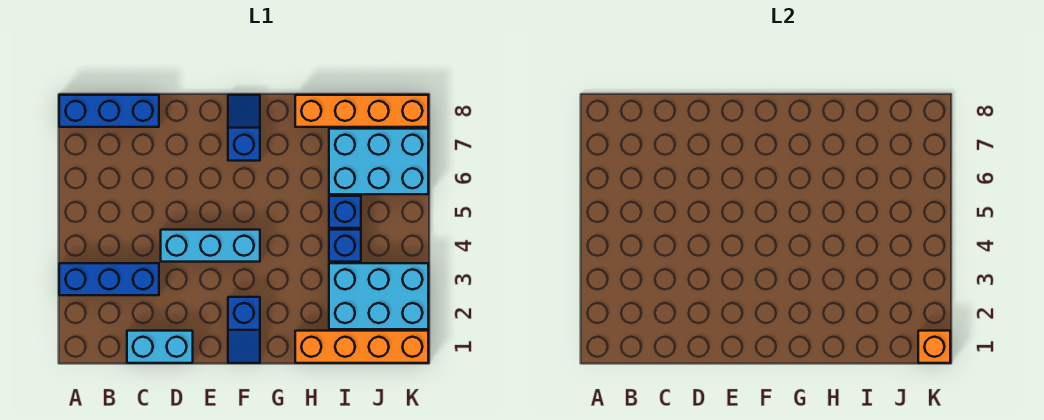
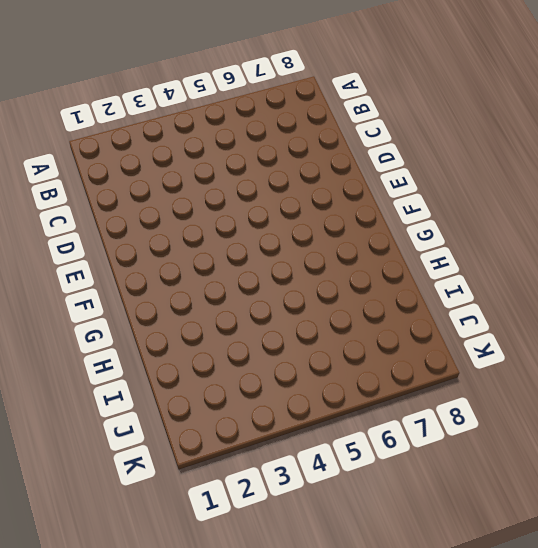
none -> blue brick A3:C3 level 1
none -> blue brick A8:C8 level 1
none -> cyan brick C1:D1 level 1

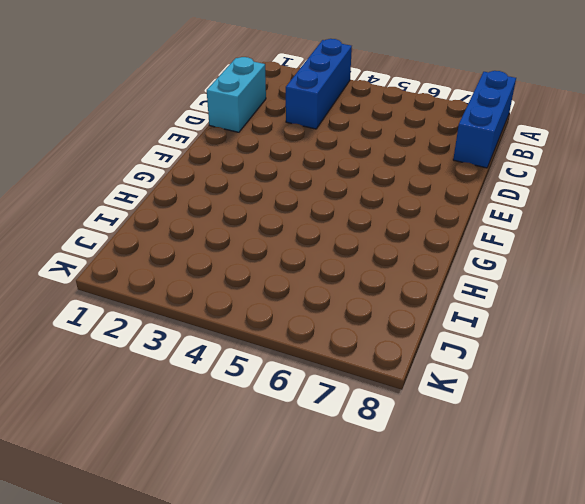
none -> cyan brick D4:F4 level 1
none -> blue slope F1:F2 level 1 top 2
none -> blue slope F7:F8 level 1 top 7

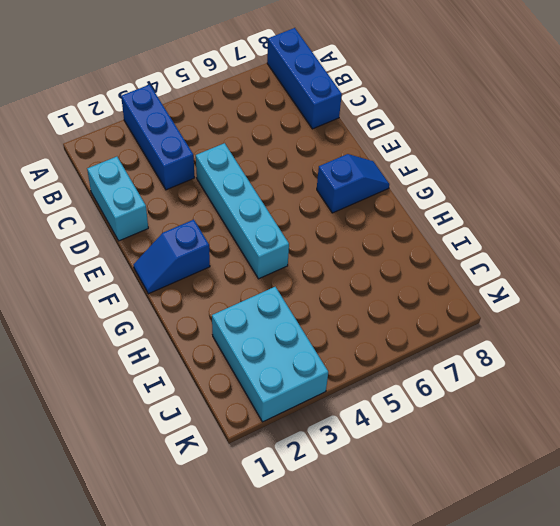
cyan brick D4:G4 level 1 -> cyan brick D4:F4 level 1
none -> orange brick H1:K1 level 1
none -> orange brick H8:K8 level 1
none -> blue brick I4 level 1

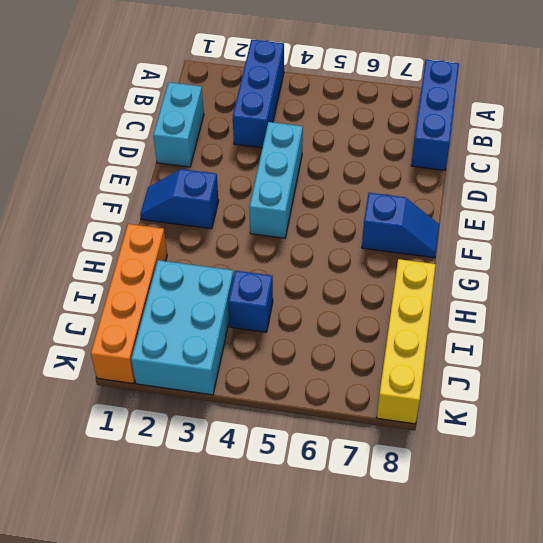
yellow brick H8:K8 level 1 -> orange brick H8:K8 level 1
none -> blue brick I5 level 1
none -> cyan brick I6:K7 level 1
none -> orange brick K1 level 2

